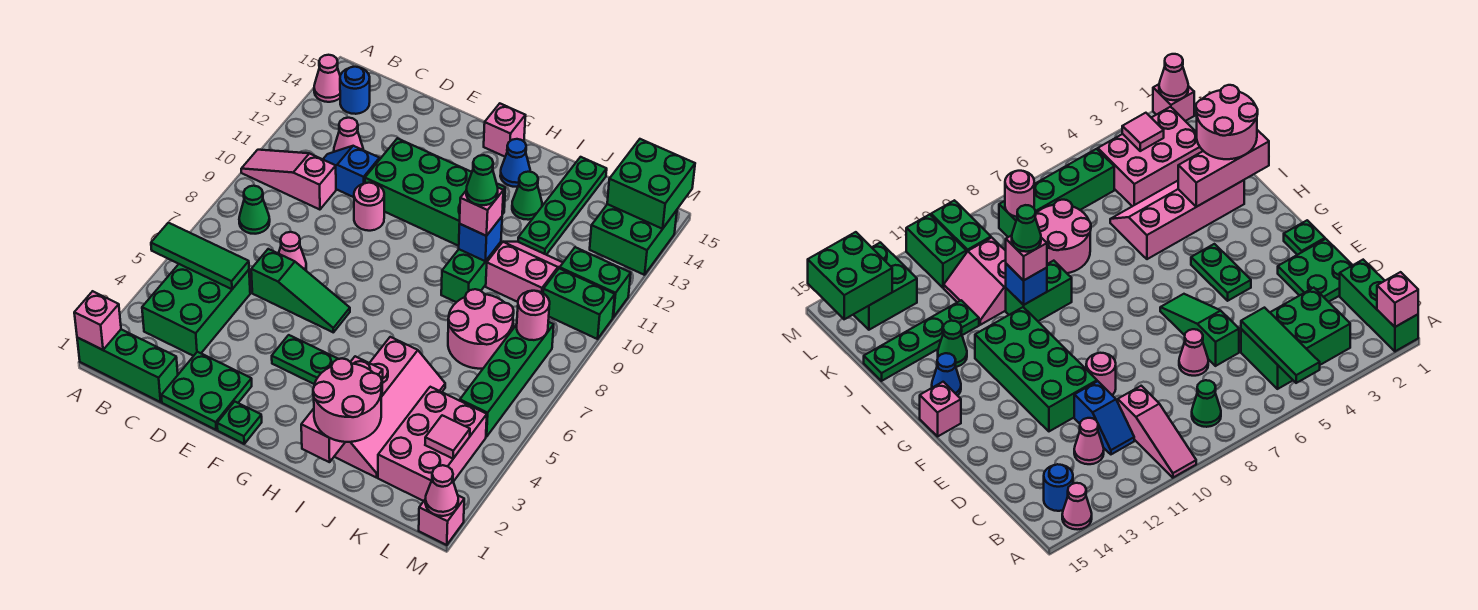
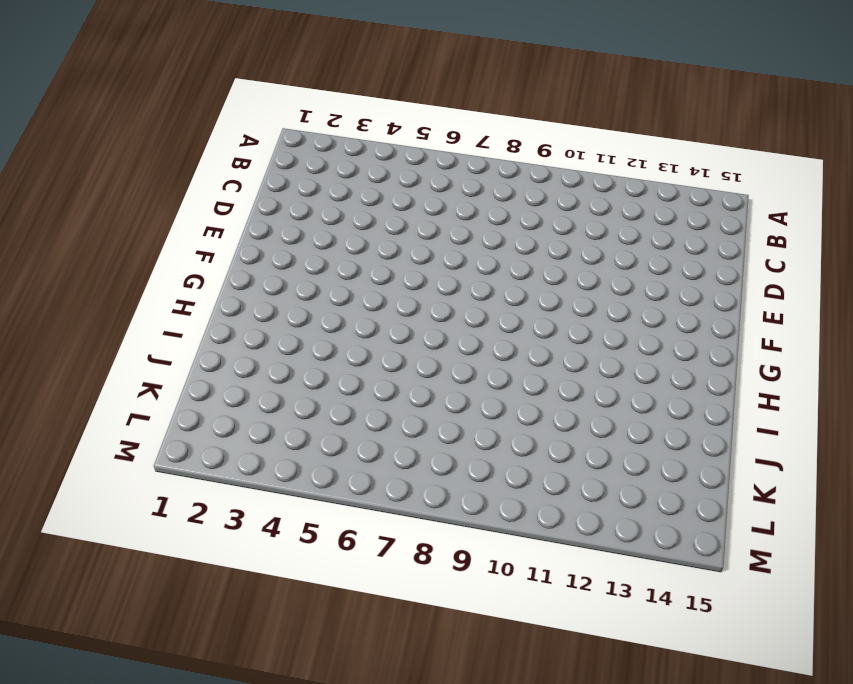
none -> green brick A1:C1 level 1
none -> pink slope A10:C10 level 1 top C
none -> pink cone A14 level 1
none -> green brick B3:C5 level 1

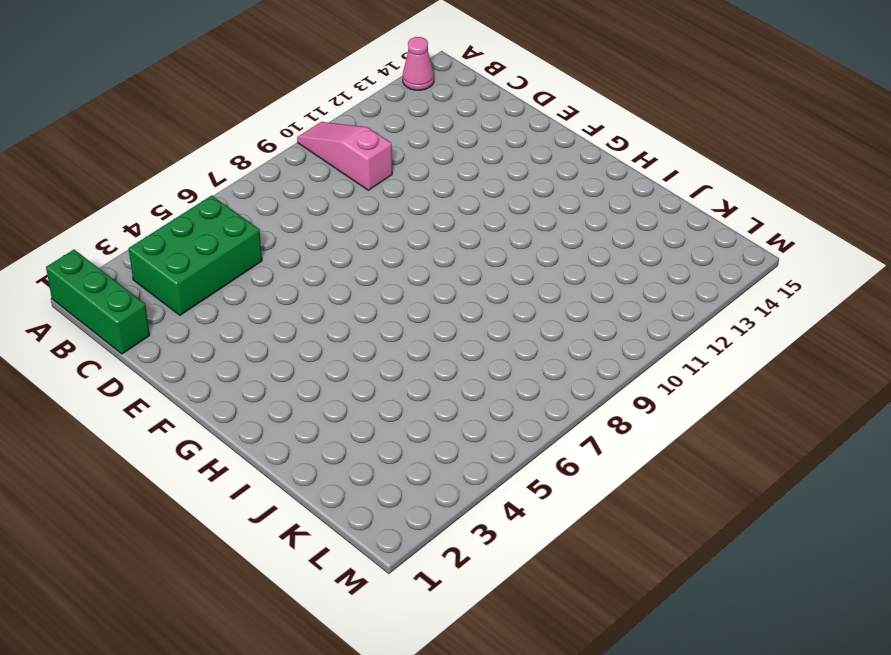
none -> green cone B8 level 1
none -> blue round brick B14 level 1
none -> blue slope C11:D11 level 1 top D
none -> pink cone C12 level 1

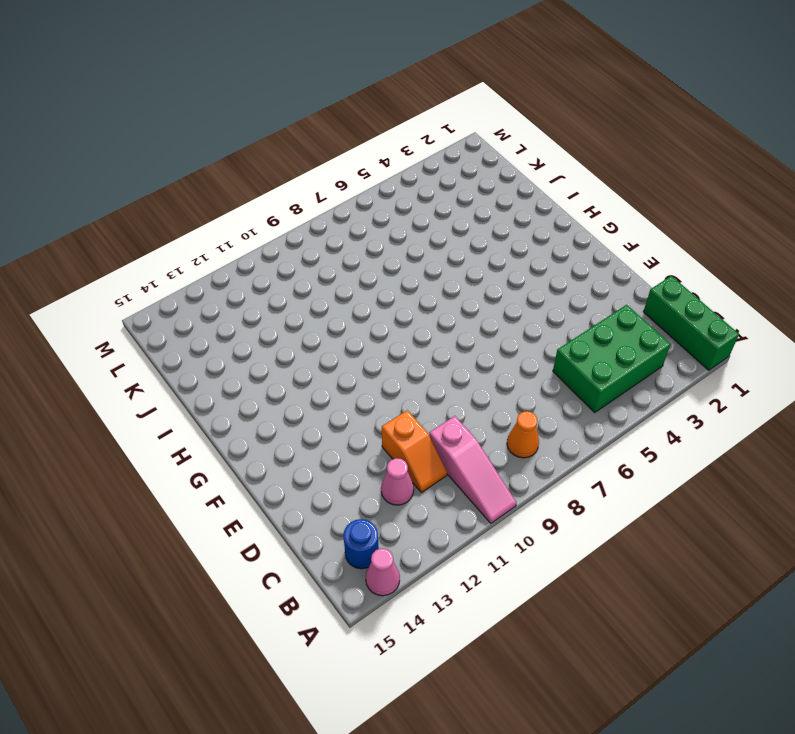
orange cone B8 level 1 -> green cone B8 level 1
orange slope C11:D11 level 1 top D -> blue slope C11:D11 level 1 top D
none -> green plate D1:E2 level 1
none -> green slope D6:F6 level 1 top D
none -> pink cone D7 level 1
none -> pink round brick E10 level 1

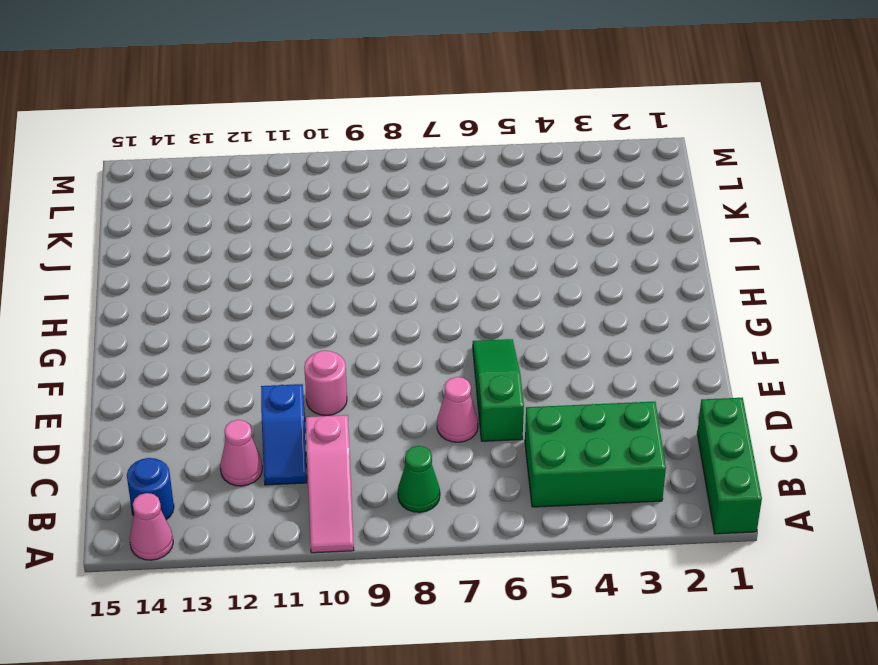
none -> green plate D1:E2 level 1
none -> green brick E11:H12 level 1
none -> green plate F1 level 1
none -> green plate F4:G4 level 1

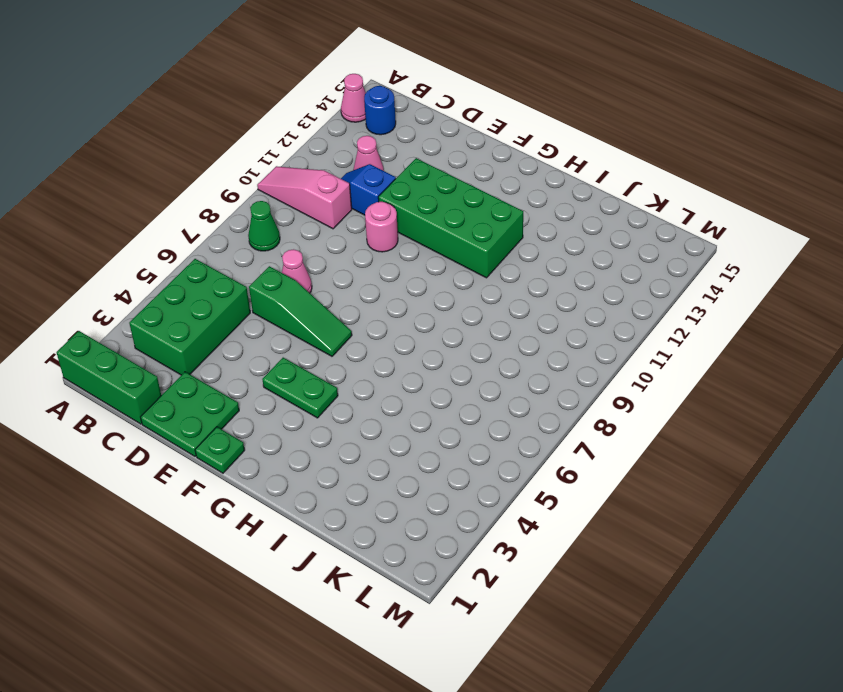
none -> pink brick G15 level 1
none -> blue cone H14 level 1
none -> pink slope I2:J5 level 1 top I
none -> green brick I9:I10 level 1

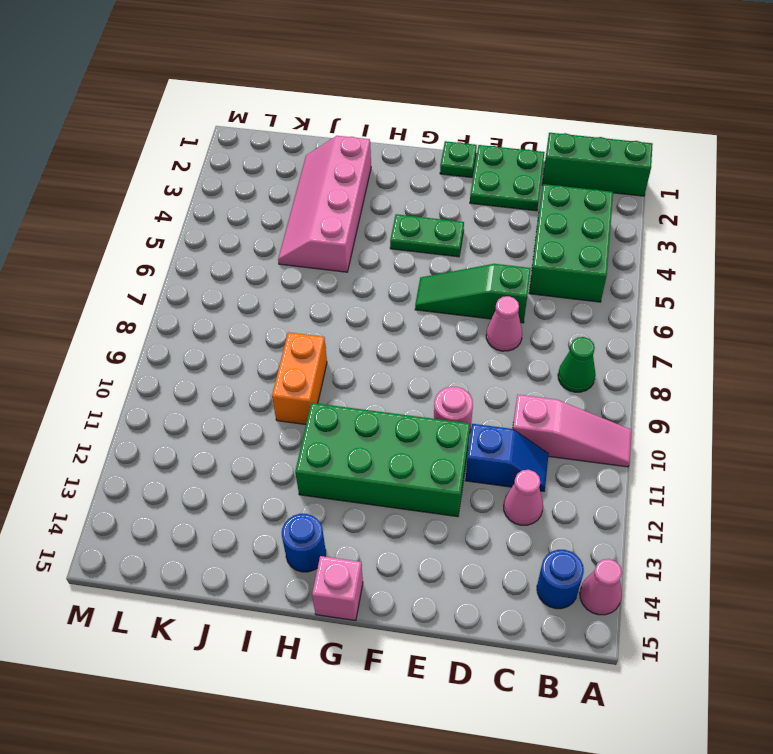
blue round brick H14 level 1 -> blue cone H14 level 1
orange brick I9:I10 level 1 -> green brick I9:I10 level 1
none -> green cone I13 level 1
none -> pink round brick J7:K8 level 1
none -> pink slope J10:K11 level 1 top 10
none -> green plate J12:J15 level 1

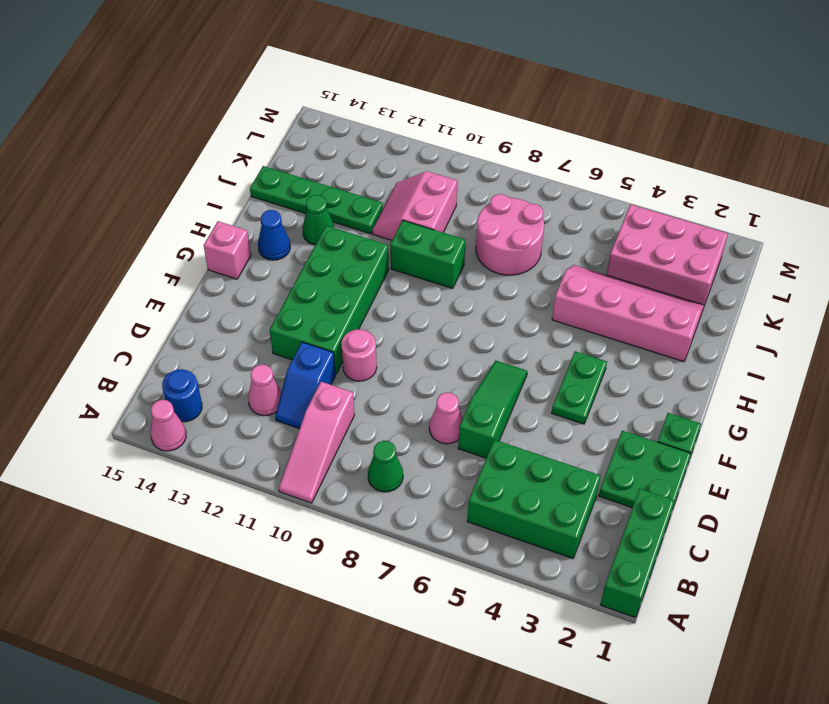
none -> green brick L5:L8 level 1
none -> green brick L10:M10 level 1
none -> green brick L11:M11 level 1
none -> green brick L13:M14 level 1

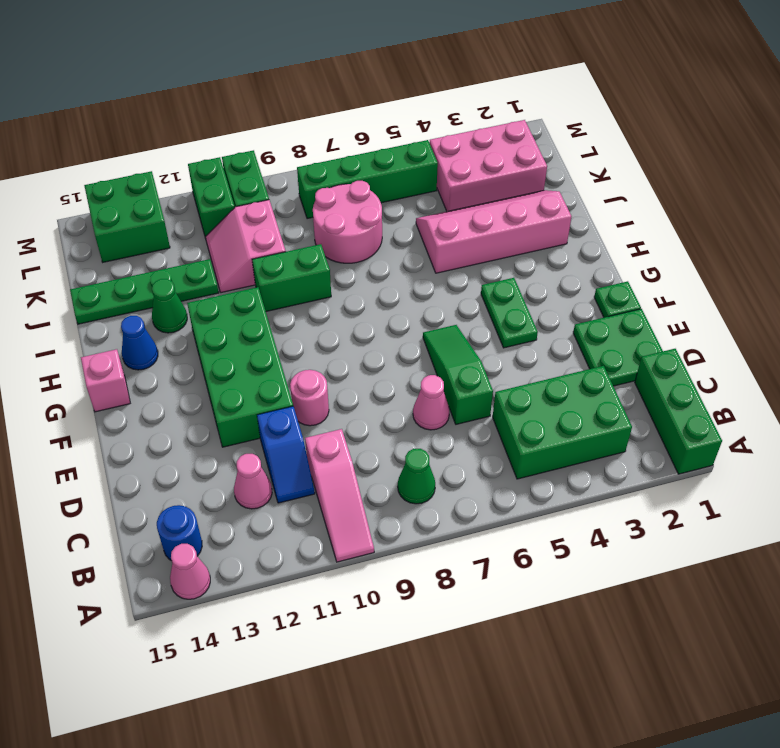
none -> pink brick M1 level 1
none -> pink brick A1 level 2
none -> green tile A5:C5 level 2
none -> pink brick I1:I3 level 2

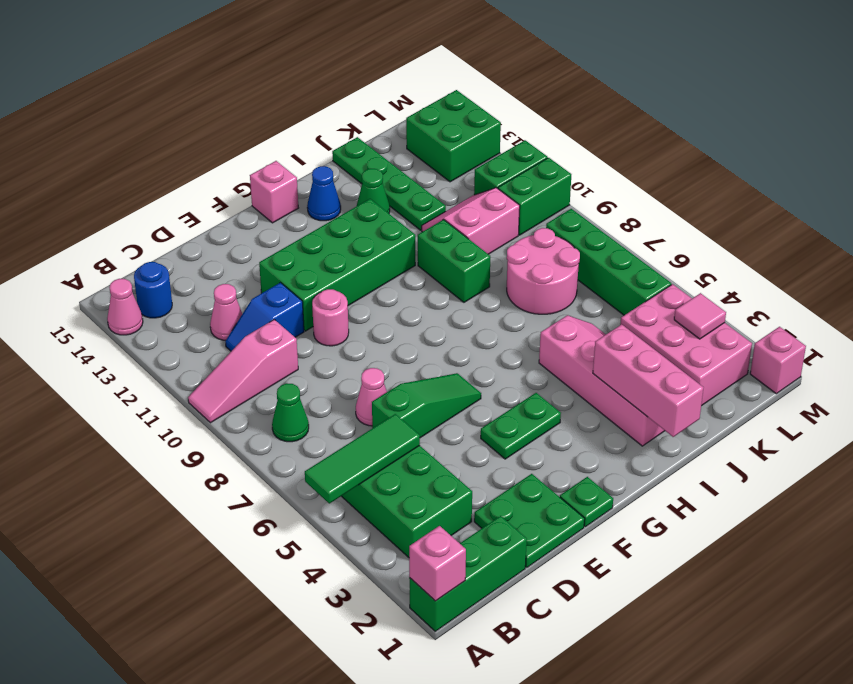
none -> blue brick I10 level 2
none -> pink round brick L8 level 2
none -> green brick L14:M15 level 2
none -> pink cone M1 level 2

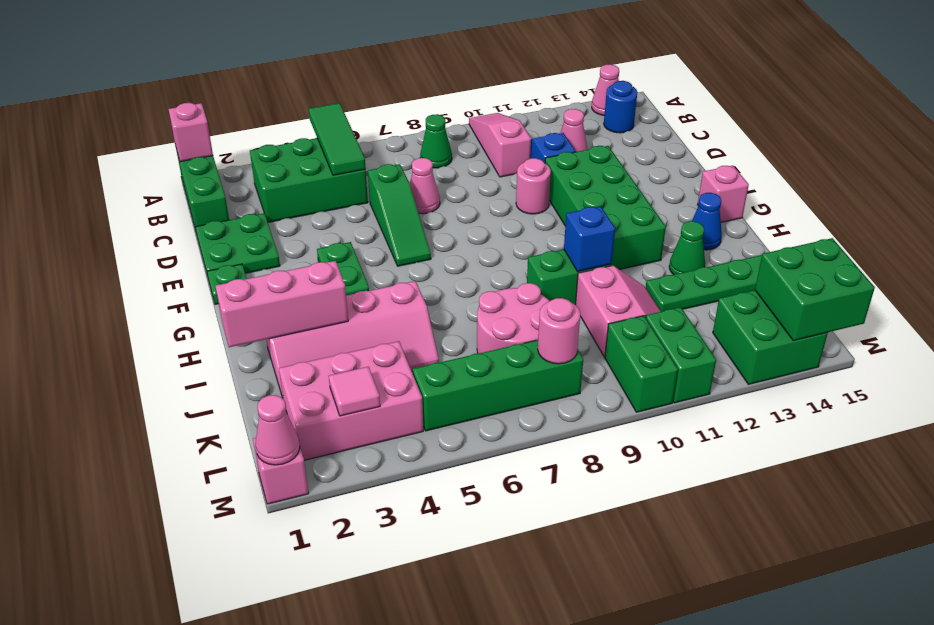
none -> pink round brick I1:J2 level 3
none -> pink brick I10 level 3
none -> green cone I10 level 4

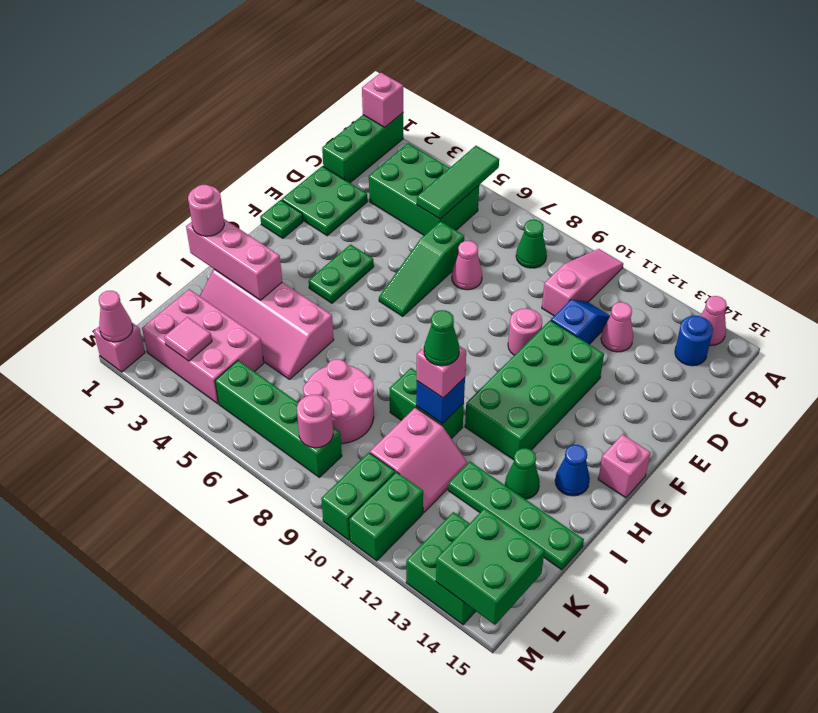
pink round brick I1 level 3 -> pink round brick I1:J2 level 3

